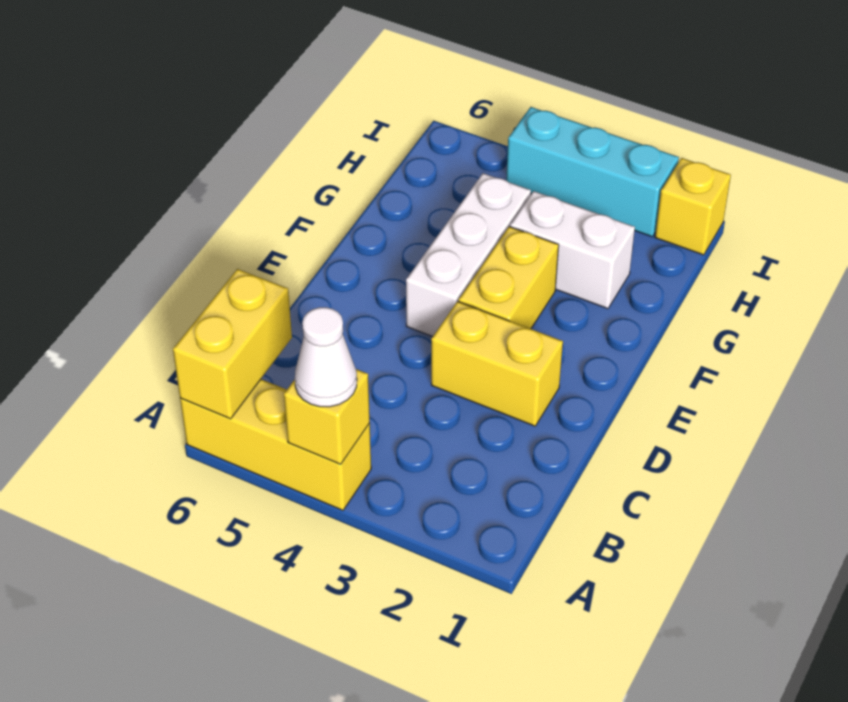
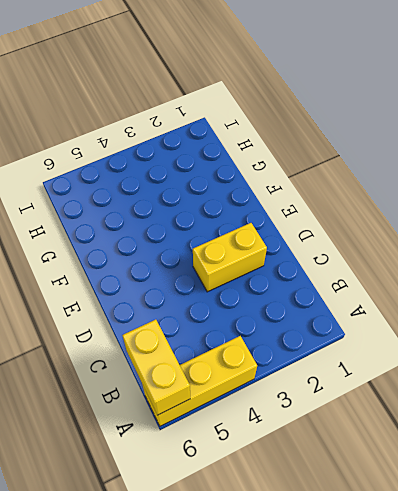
none -> yellow brick E3:F3 level 1
none -> white brick E4:G4 level 1

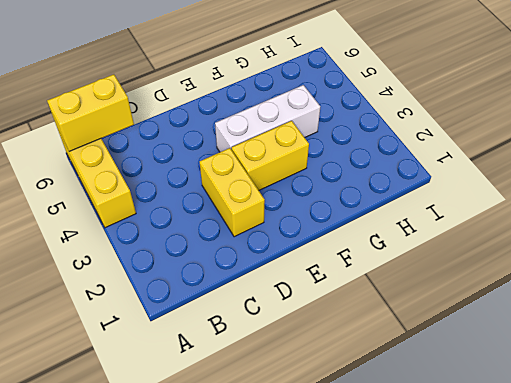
none -> white brick G2:G3 level 1
none -> yellow brick I1 level 1

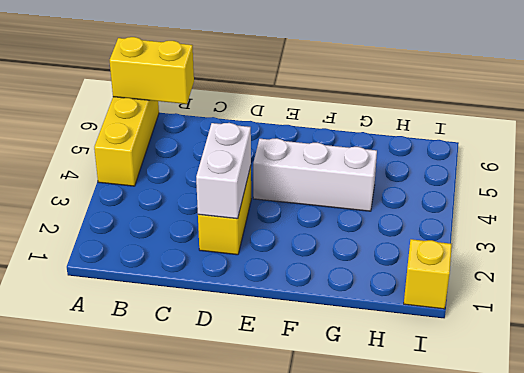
white brick D2:D3 level 2 -> white brick G2:G3 level 1
none -> yellow brick E3:F3 level 1
none -> cyan brick I2:I4 level 1

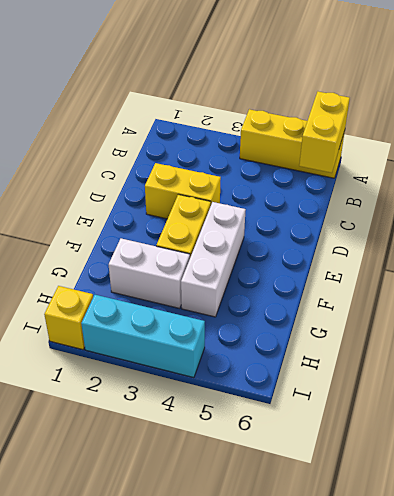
none -> yellow brick A4 level 2
none -> white cone A4 level 3

